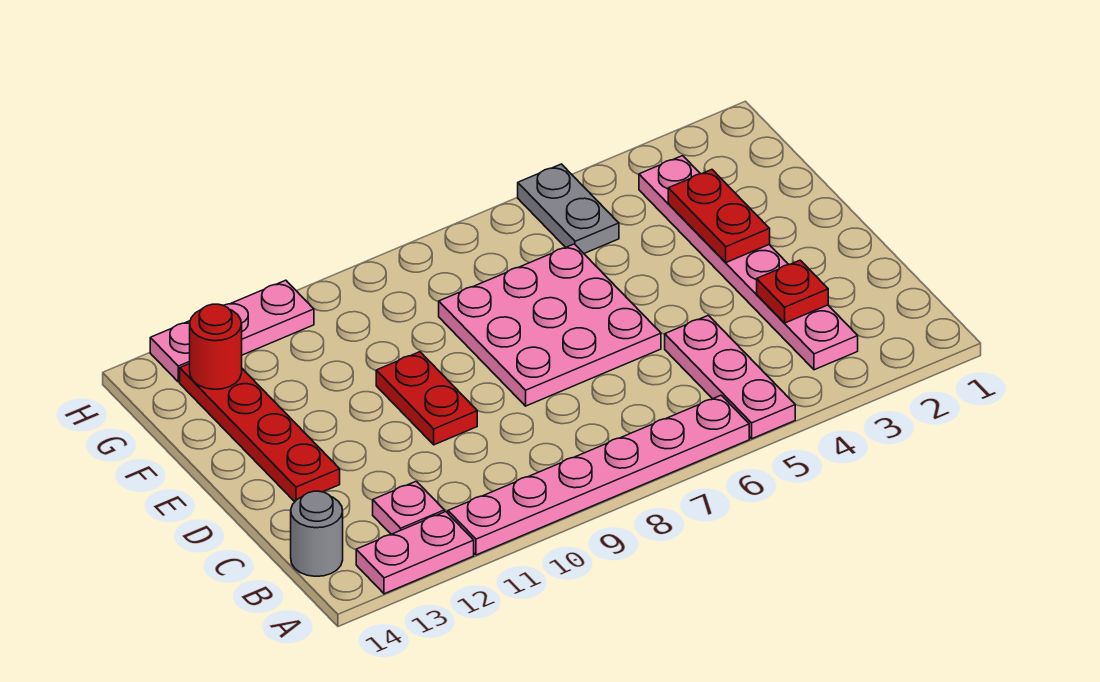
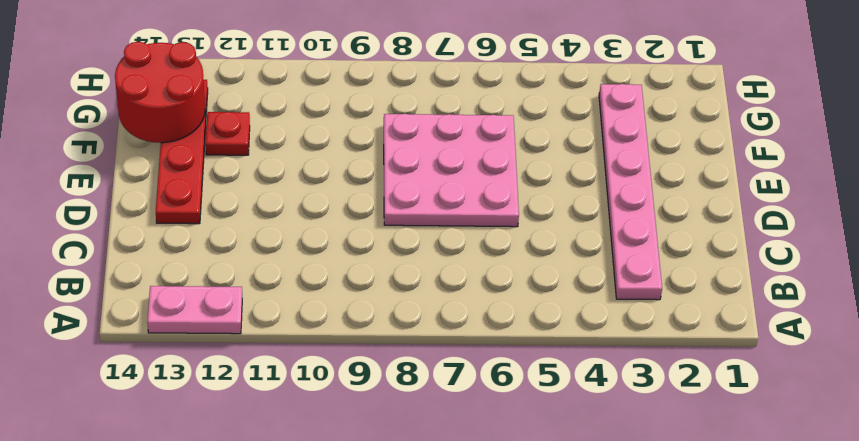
red plate F12 level 1 -> red plate C3 level 2
red round brick F13:G14 level 2 -> red round brick G13 level 2
none -> pink plate A5:C5 level 1
none -> pink plate A6:A11 level 1
none -> pink plate B12 level 1

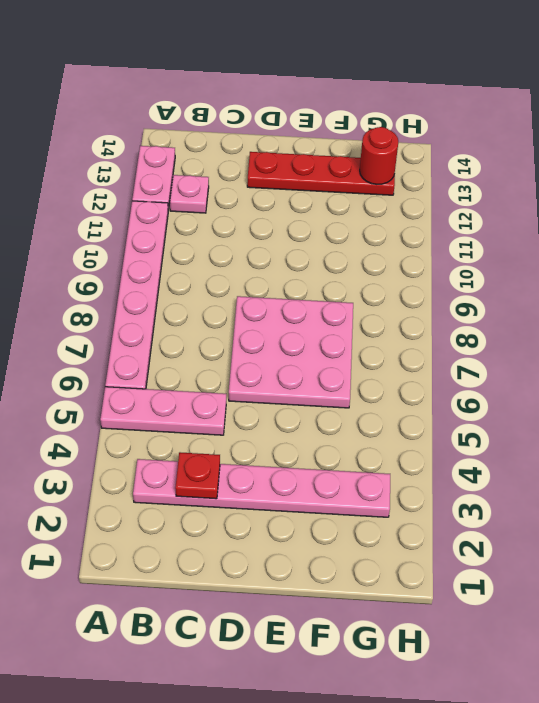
none -> grey round brick B14 level 1
none -> red plate D10:E10 level 1
none -> grey plate G5:H5 level 1

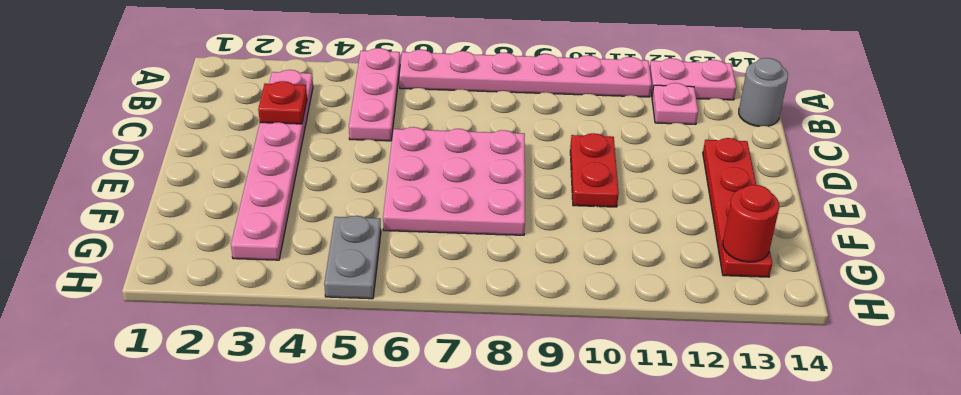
none -> pink plate H11:H13 level 1
none -> red plate E3:F3 level 2

